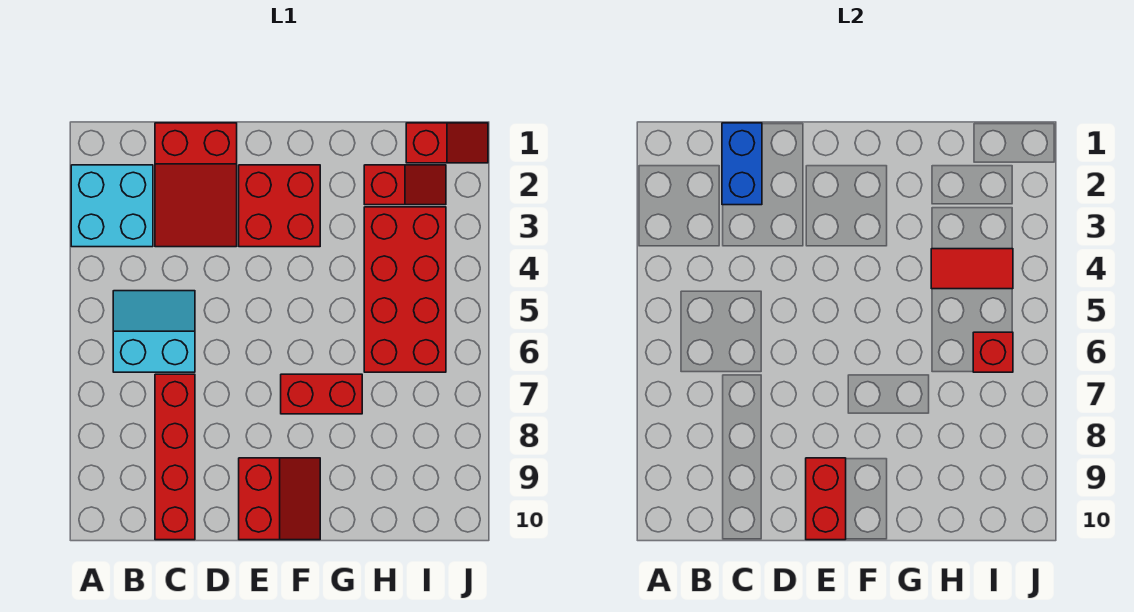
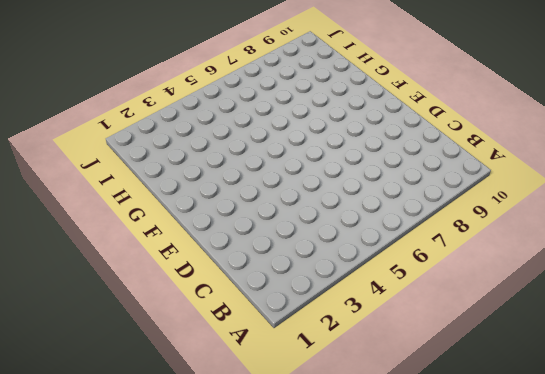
none -> cyan brick A2:B3 level 1
none -> cyan slope B5:C6 level 1 top 6
none -> red slope C1:D3 level 1 top 1

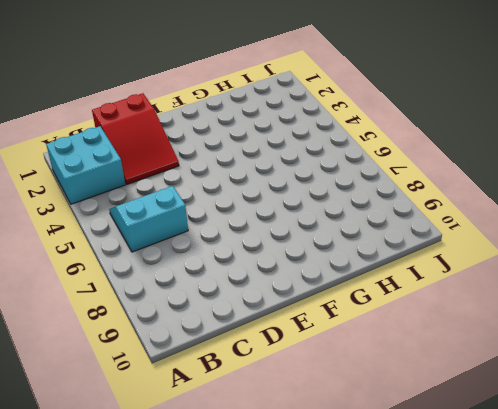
none -> red brick C7:C10 level 1
none -> red brick E2:F3 level 1
none -> red slope E9:F10 level 1 top E

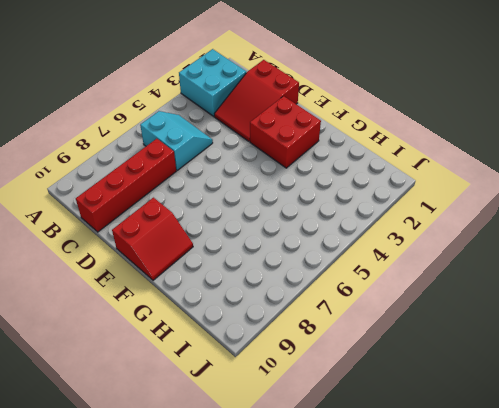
none -> red brick F7:G7 level 1
none -> red slope H2:I2 level 1 top H
none -> red brick H3:I6 level 1

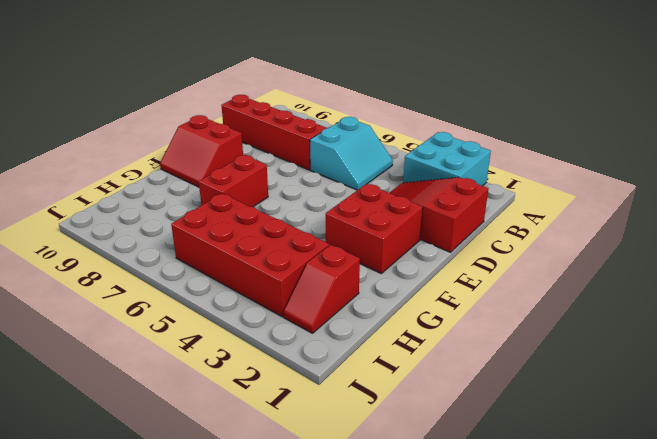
none -> red slope I1:J1 level 1 top I
none -> blue brick C1:C2 level 2
none -> red brick E9:E10 level 2

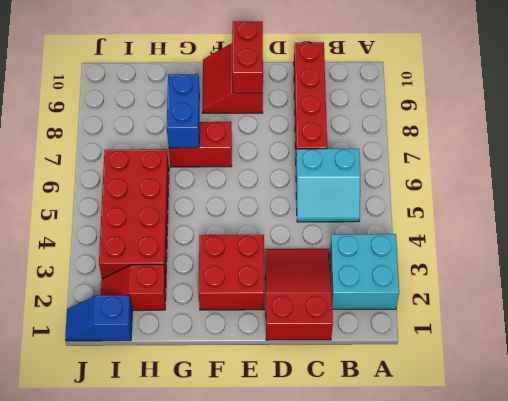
blue brick G7:G8 level 2 -> blue brick C1:C2 level 2
blue slope I1:J1 level 1 top I -> red slope I1:J1 level 1 top I
none -> red tile H4:I4 level 2
none -> red brick I6 level 2

